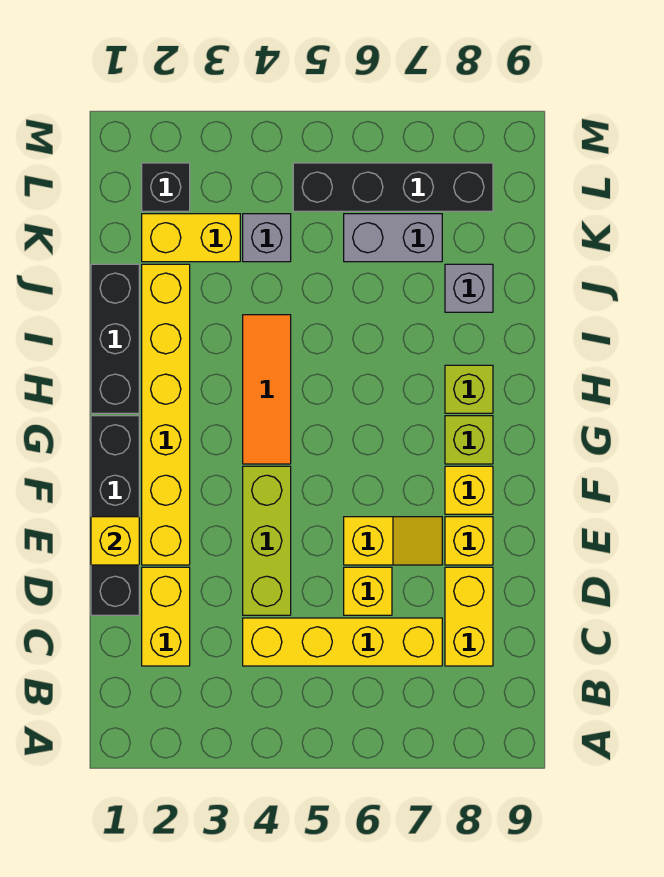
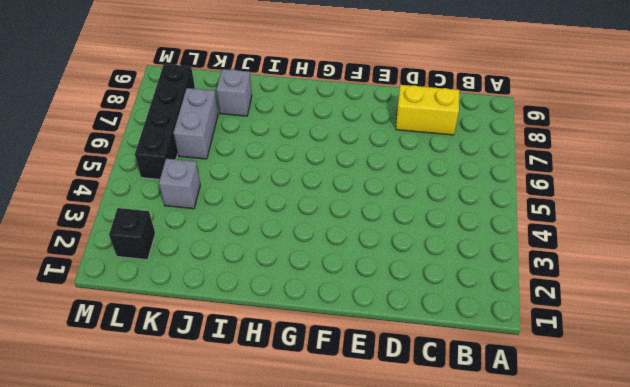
none -> yellow brick C2:D2 level 1
none -> yellow brick C4:C7 level 1
none -> black brick D1:G1 level 1

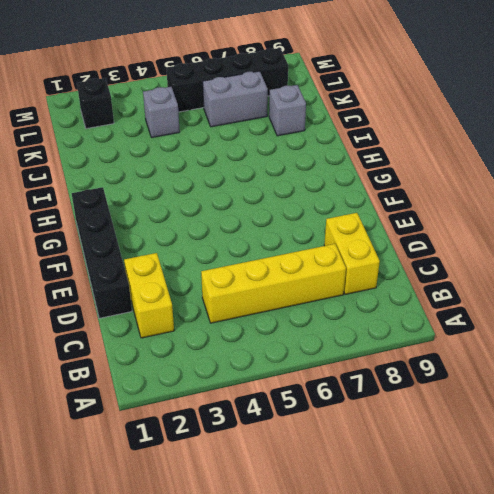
none -> lime brick D4:F4 level 1
none -> yellow brick D6 level 1
none -> yellow brick E2:J2 level 1

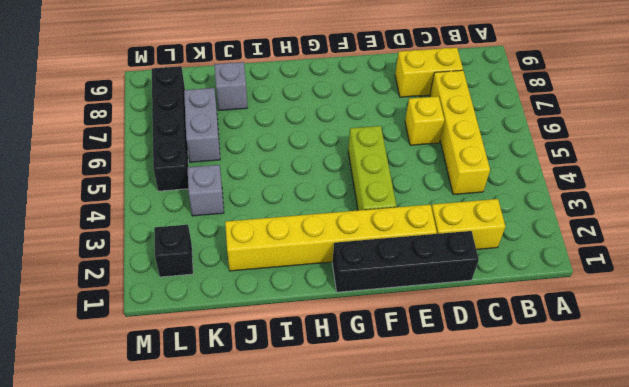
lime brick F3:F5 level 1 -> lime brick D4:F4 level 1
none -> yellow slope E6:E7 level 1 top 6
none -> yellow brick E8 level 1
none -> yellow brick F8 level 1

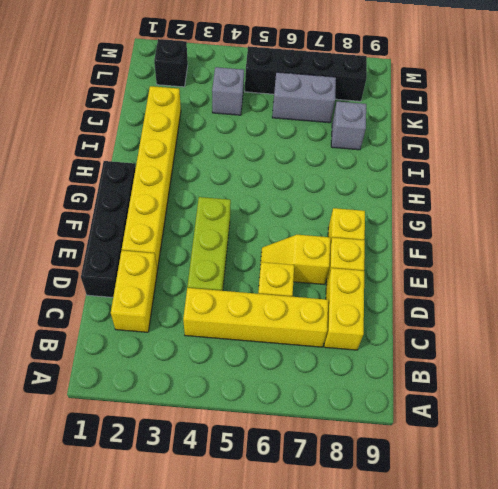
yellow slope E6:E7 level 1 top 7 -> yellow slope E6:E7 level 1 top 6
none -> orange tile G4:I4 level 1
none -> lime brick G8 level 1
none -> black brick H1:J1 level 1

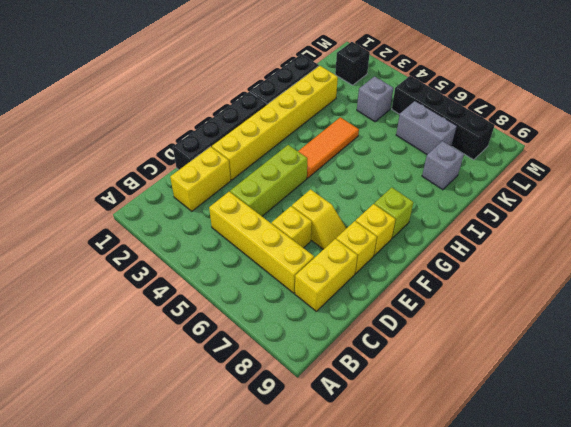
none -> lime brick H8 level 1
none -> yellow brick K2:K3 level 1
none -> yellow brick E1 level 2

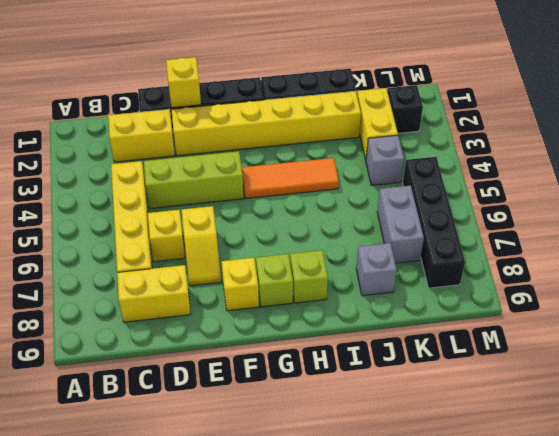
none -> yellow brick E8 level 1

